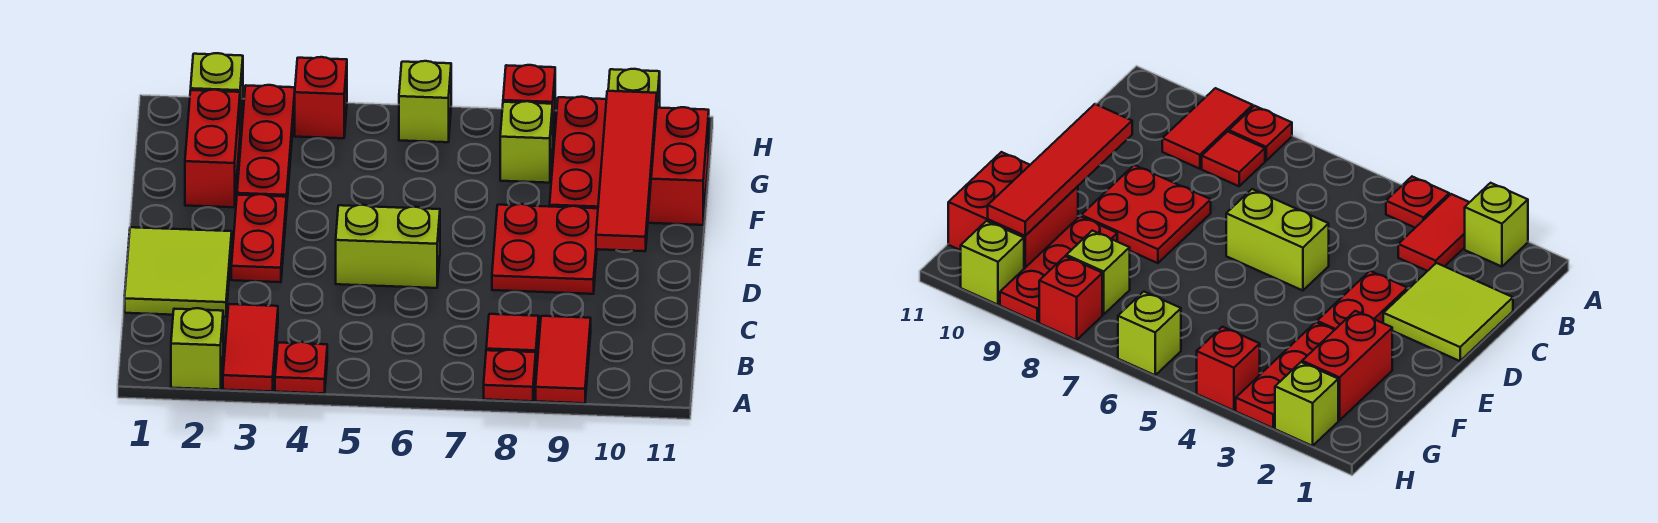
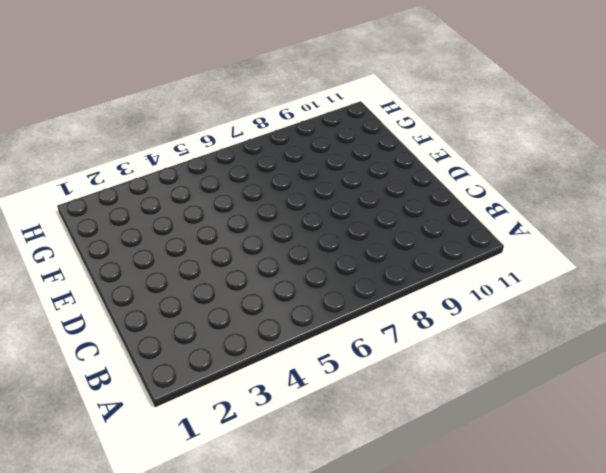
none -> lime brick A2 level 1
none -> red tile A3:B3 level 1
none -> red plate A4 level 1

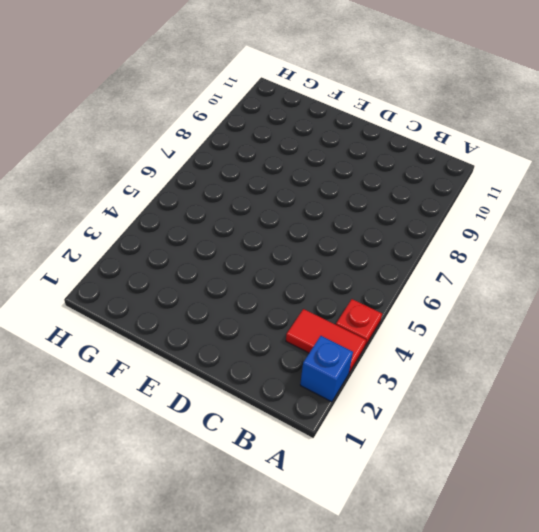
blue brick A2 level 1 -> lime brick A2 level 1
none -> red plate A8 level 1
none -> red tile A9:B9 level 1
none -> red tile B8 level 1

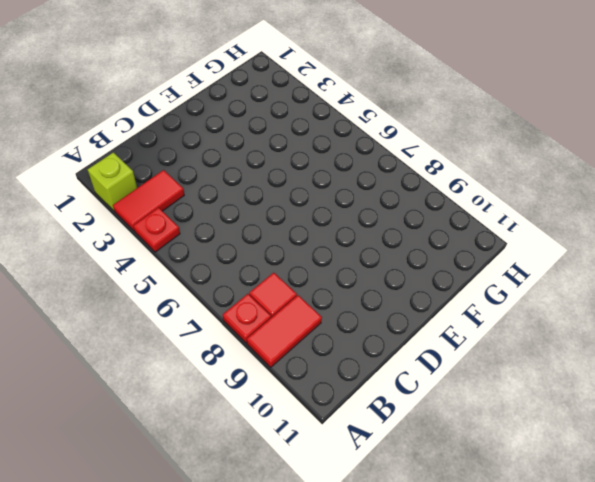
none -> lime tile C1:D2 level 1
none -> red plate D3:E3 level 1
none -> lime brick D5:D6 level 1

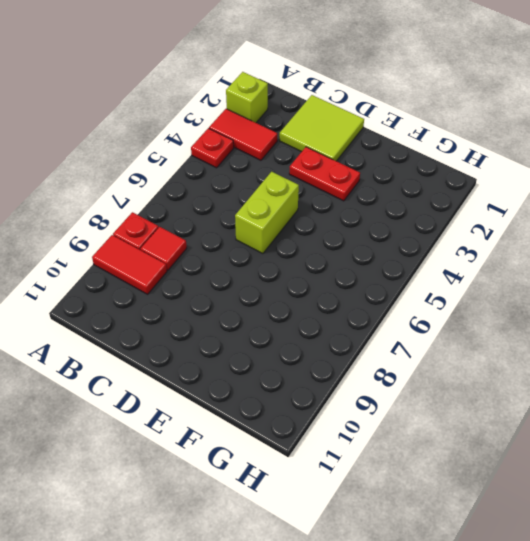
none -> red plate D8:E9 level 1
none -> red brick F2:G2 level 1
none -> red plate F3:H3 level 1

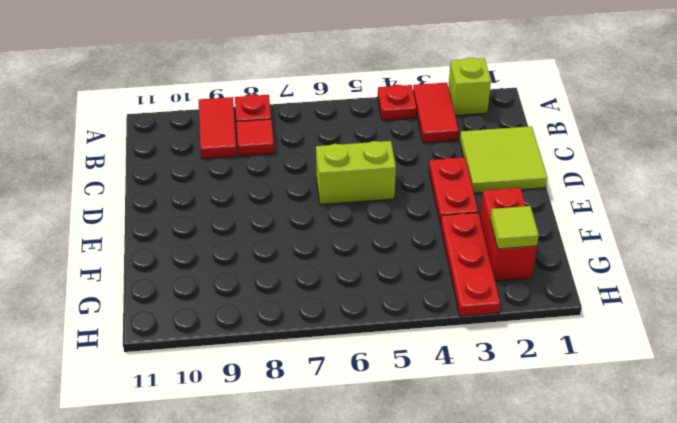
lime tile G2 level 2 -> none
none -> red plate D8:E9 level 1
none -> red plate F9:H9 level 1
none -> red brick F10:G11 level 1

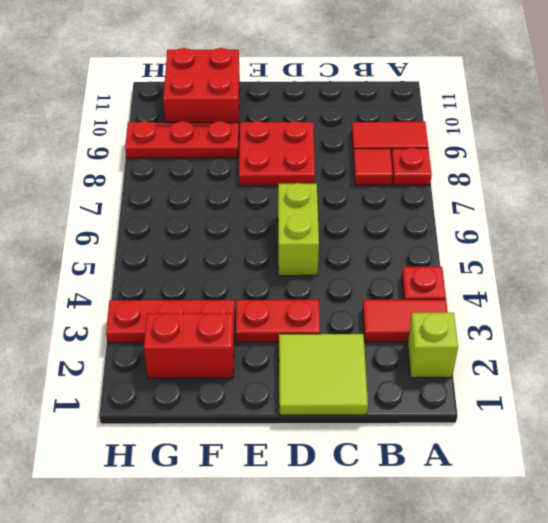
none -> lime brick G8 level 1
none -> lime brick H2 level 1
none -> red brick H4 level 1

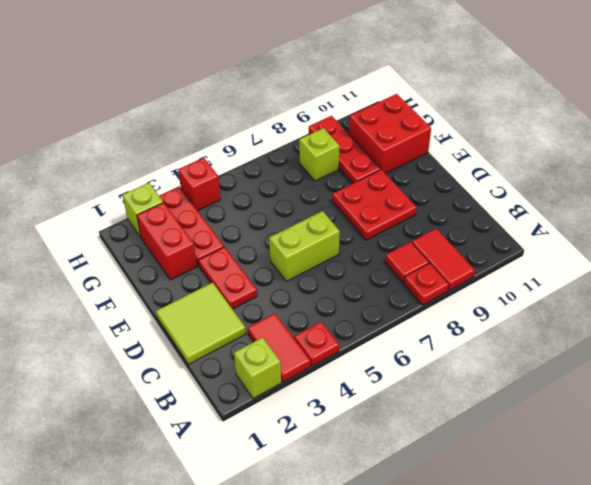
none -> lime brick H6 level 1
none -> red brick H8 level 1
none -> lime brick H10 level 1

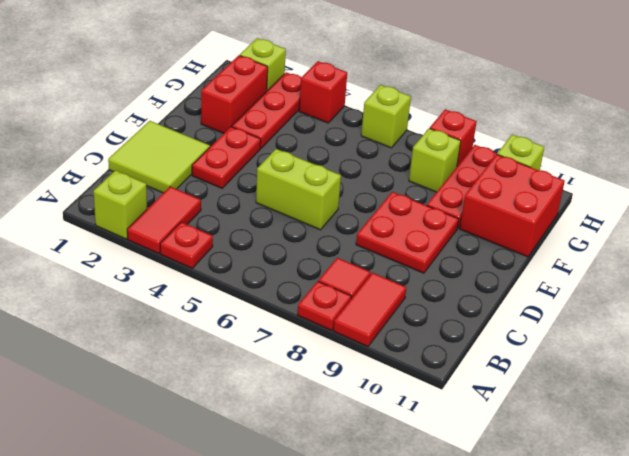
none -> red tile D10:G10 level 2

